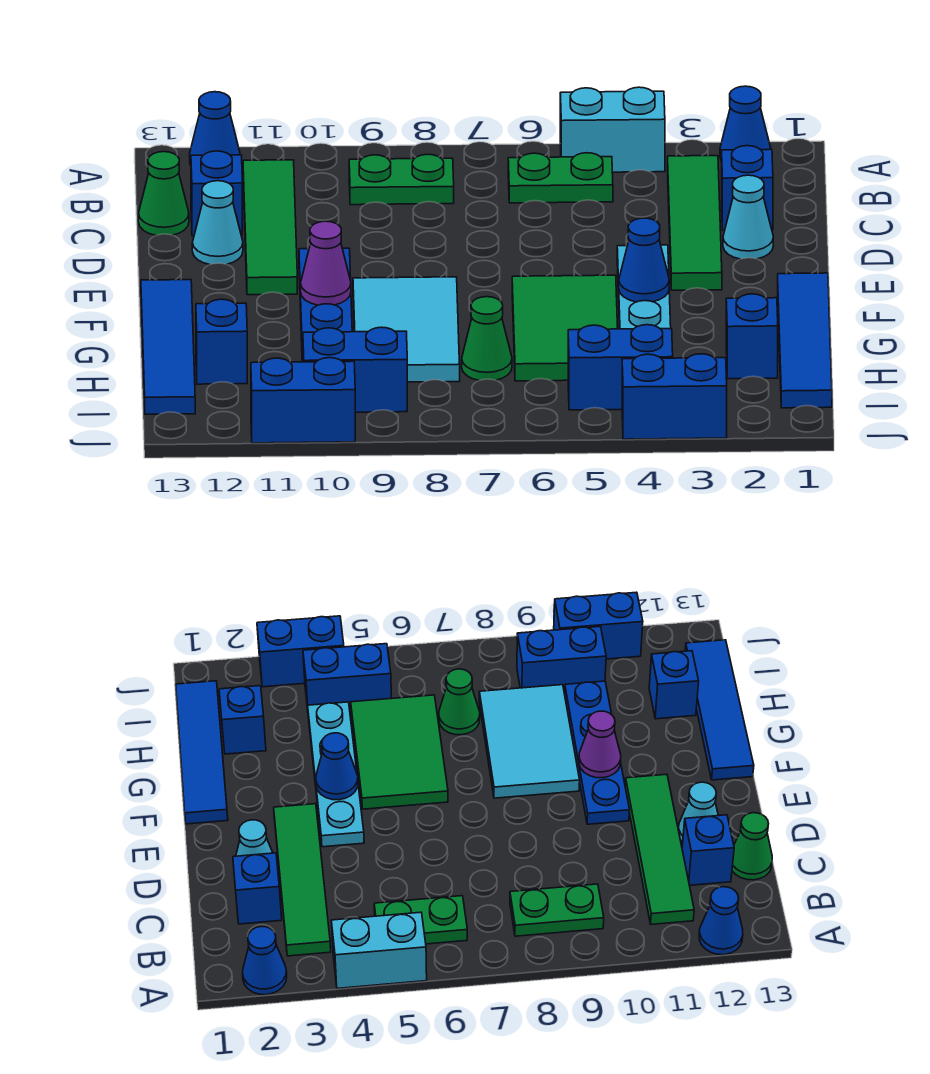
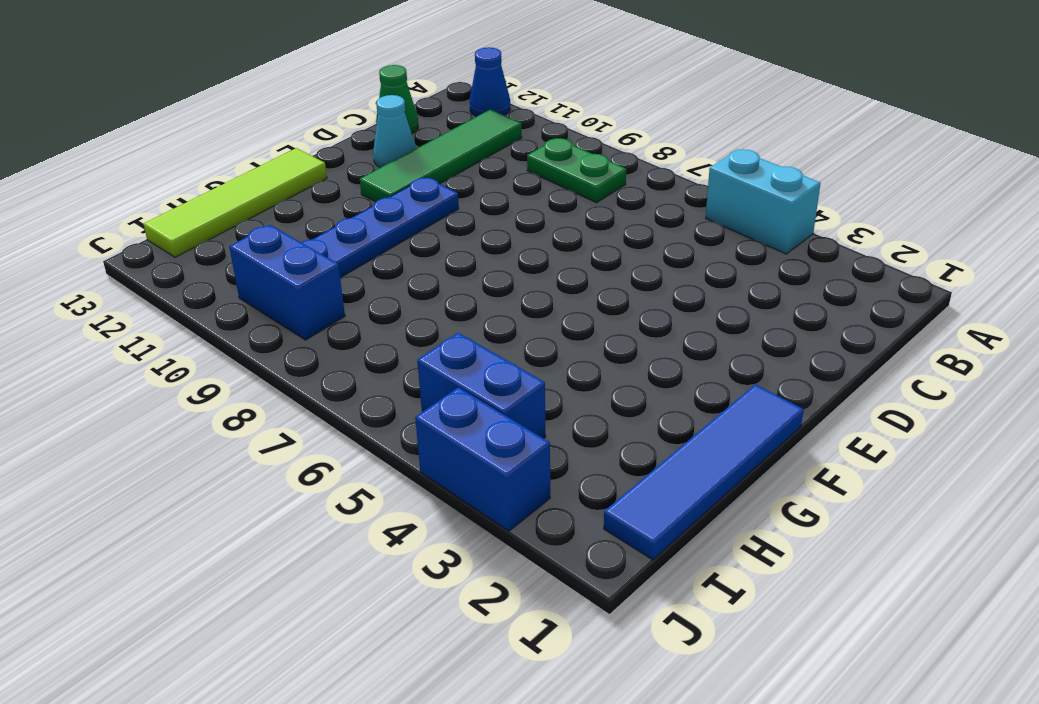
lime tile F13:I13 level 1 -> blue tile F13:I13 level 1
none -> blue cone A2 level 1
none -> green tile B3:E3 level 1
none -> green plate B5:B6 level 1

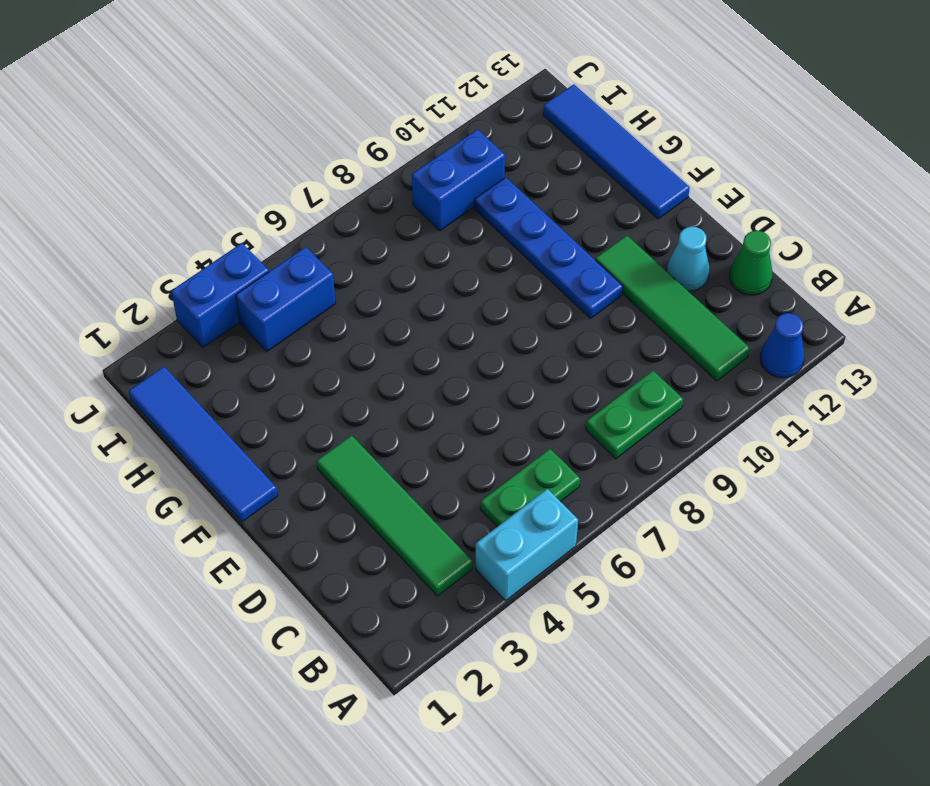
none -> blue cone A2 level 1
none -> blue brick C2 level 1
none -> blue brick C12 level 1

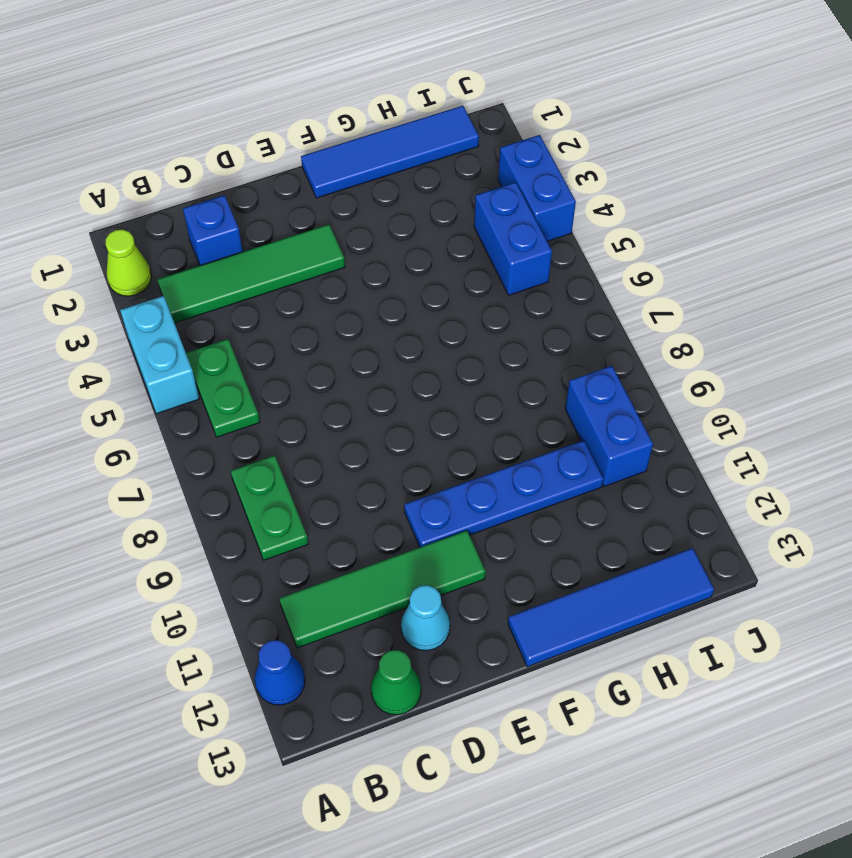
lime cone A2 level 1 -> blue cone A2 level 1
none -> blue brick C12 level 1
none -> cyan cone D2 level 1
none -> cyan plate E4:H4 level 1

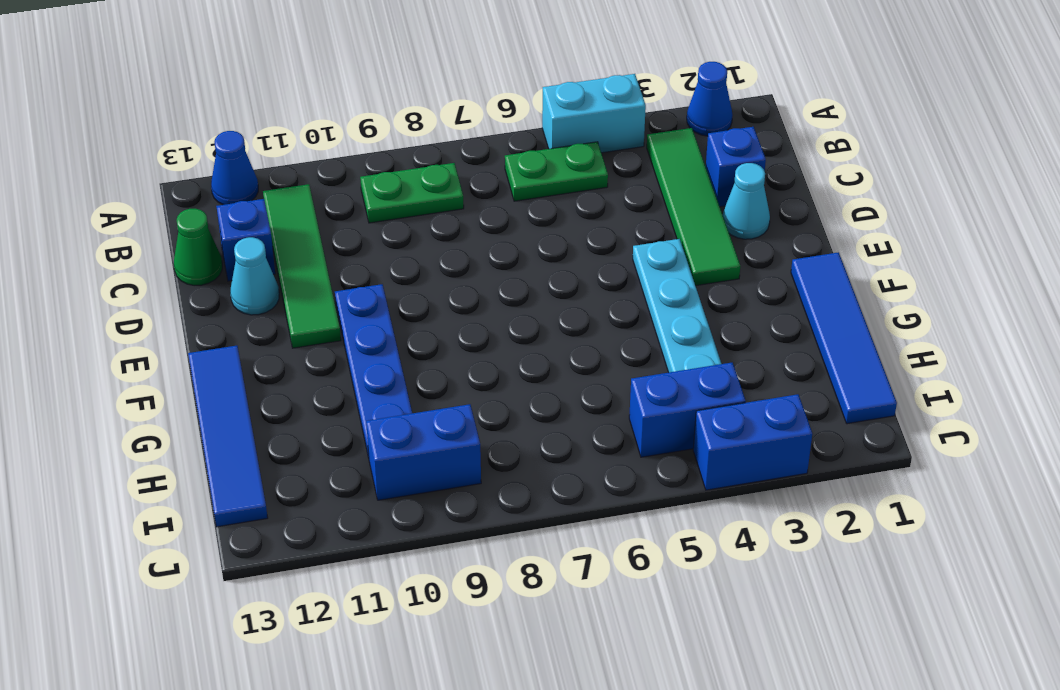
none -> green tile F5:H6 level 1
none -> cyan tile F8:H9 level 1
none -> blue brick H2 level 1

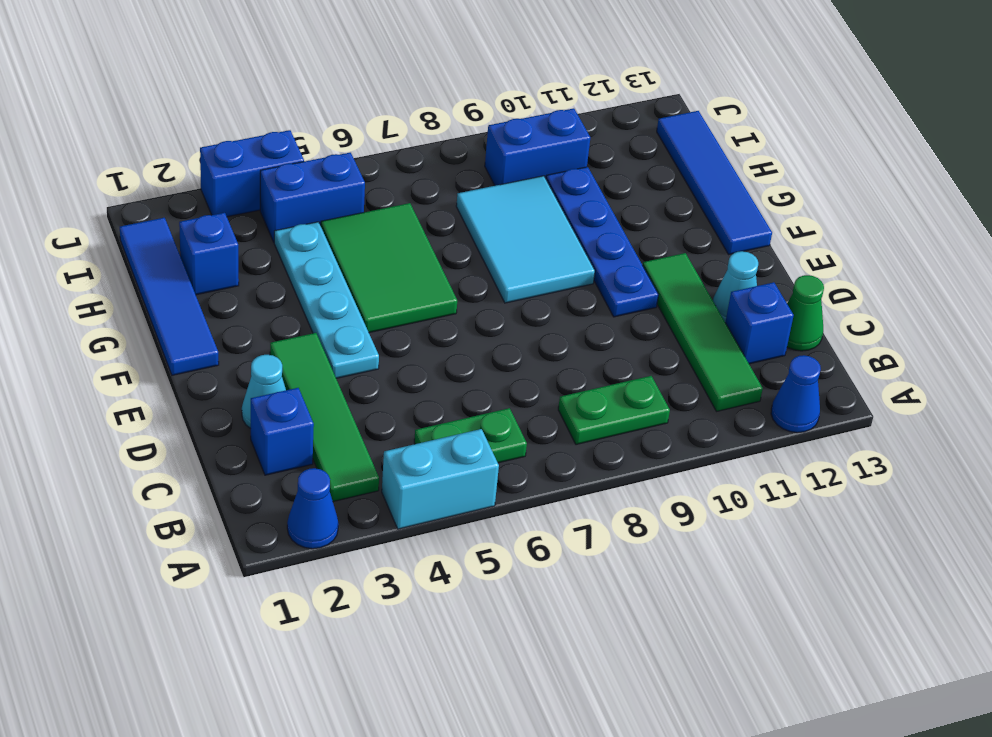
none -> green cone H7 level 1
none -> blue brick H12 level 1
none -> blue brick J10:J11 level 1

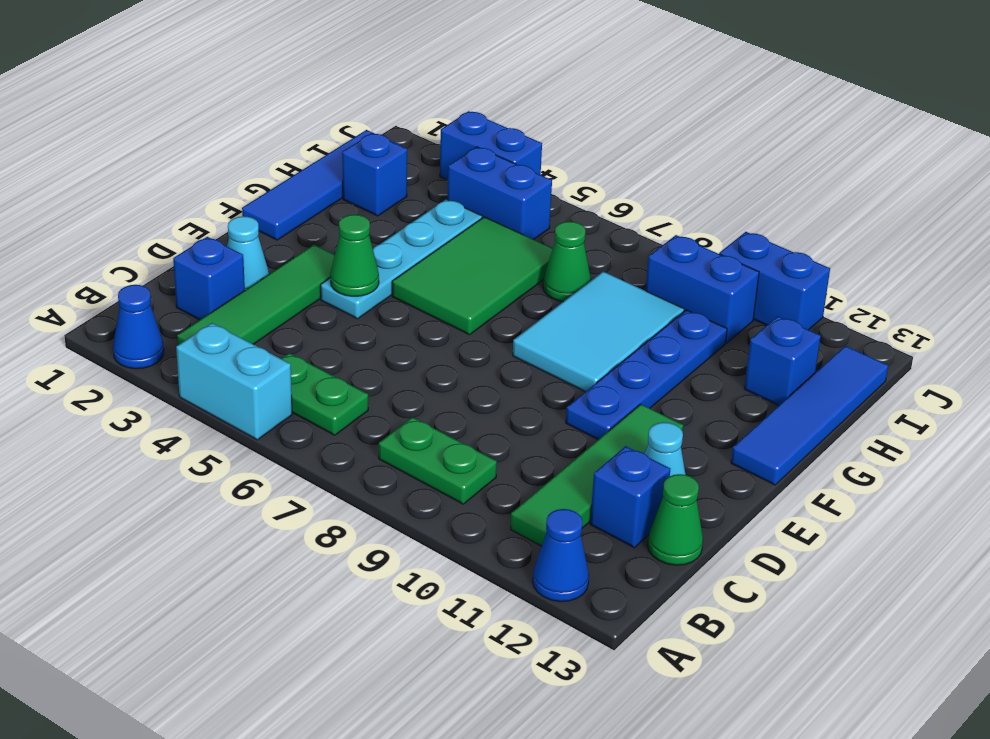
green cone E4 level 2 -> none
none -> blue cone F4 level 2
none -> purple cone F10 level 2

